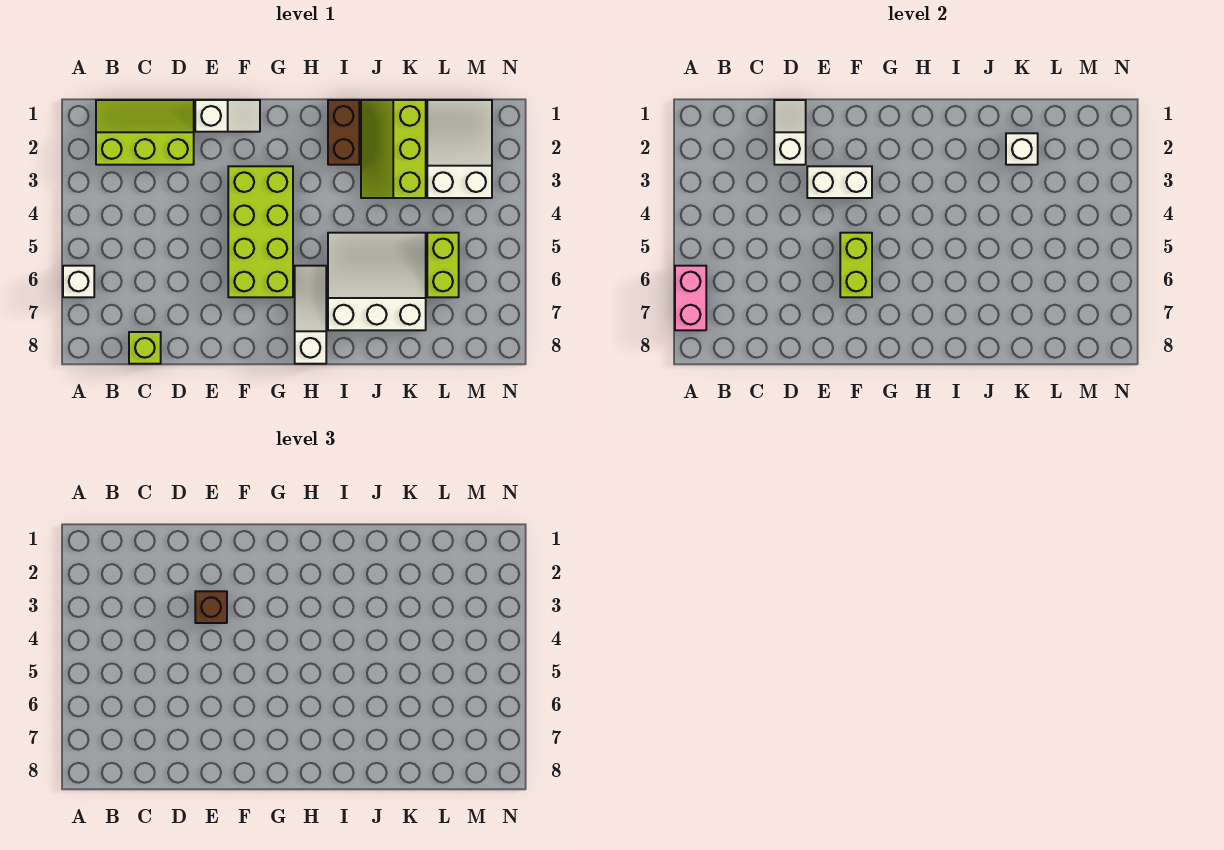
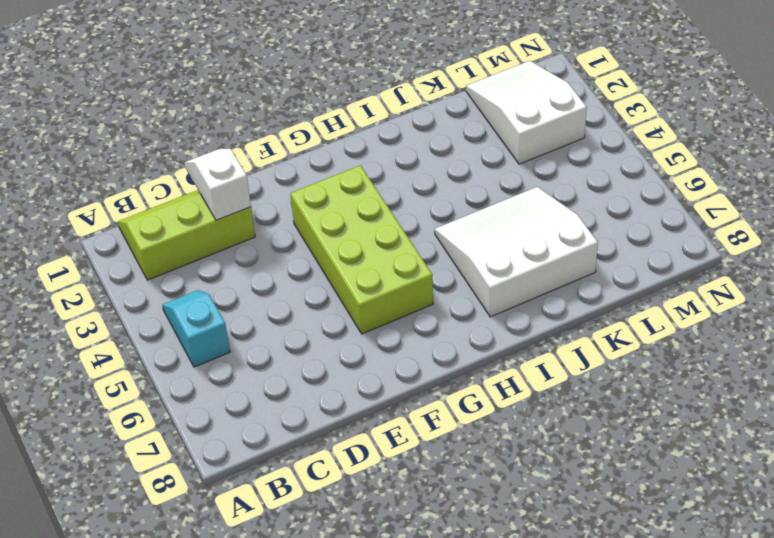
cyan slope B4:B5 level 1 top 5 -> none
none -> white brick A6 level 1
none -> lime brick C8 level 1
none -> white slope E1:F1 level 1 top E

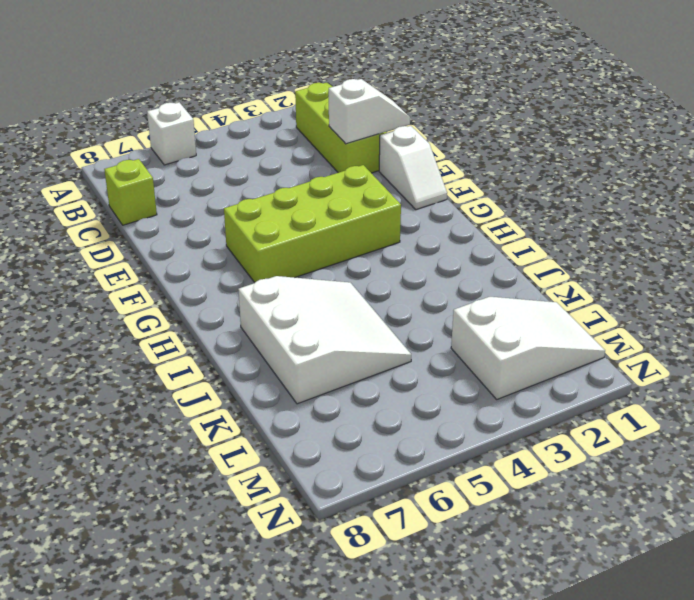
none -> white slope H6:H8 level 1 top 8
none -> brown brick I1:I2 level 1
none -> lime slope J1:K3 level 1 top K

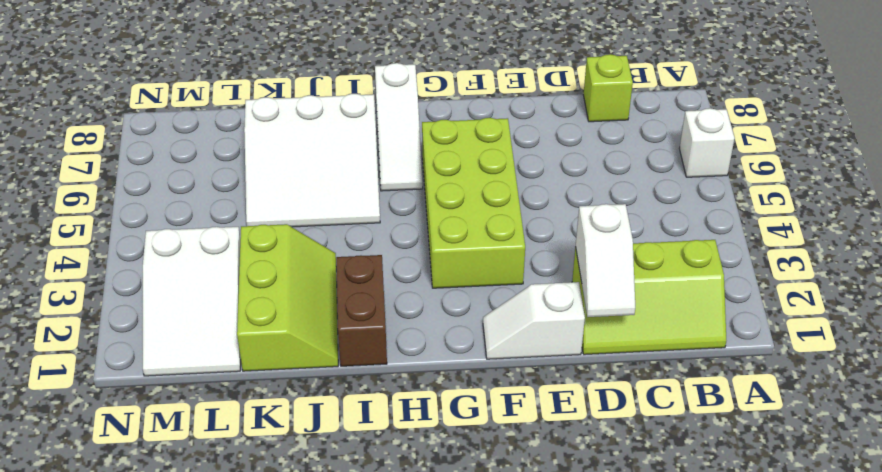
none -> lime brick L5:L6 level 1
none -> pink brick A6:A7 level 2
none -> white brick E3:F3 level 2

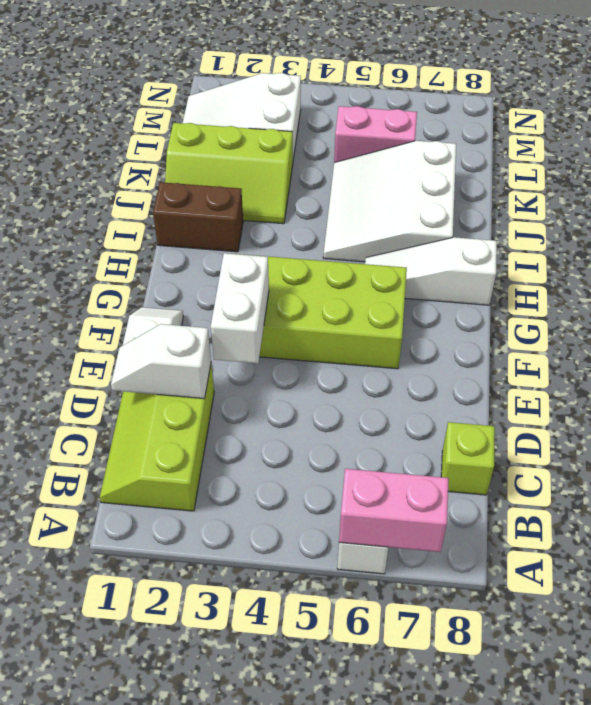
pink brick L5:L6 level 1 -> lime brick L5:L6 level 1
none -> lime brick F5:F6 level 2
none -> white brick K2 level 2
none -> brown brick E3 level 3

